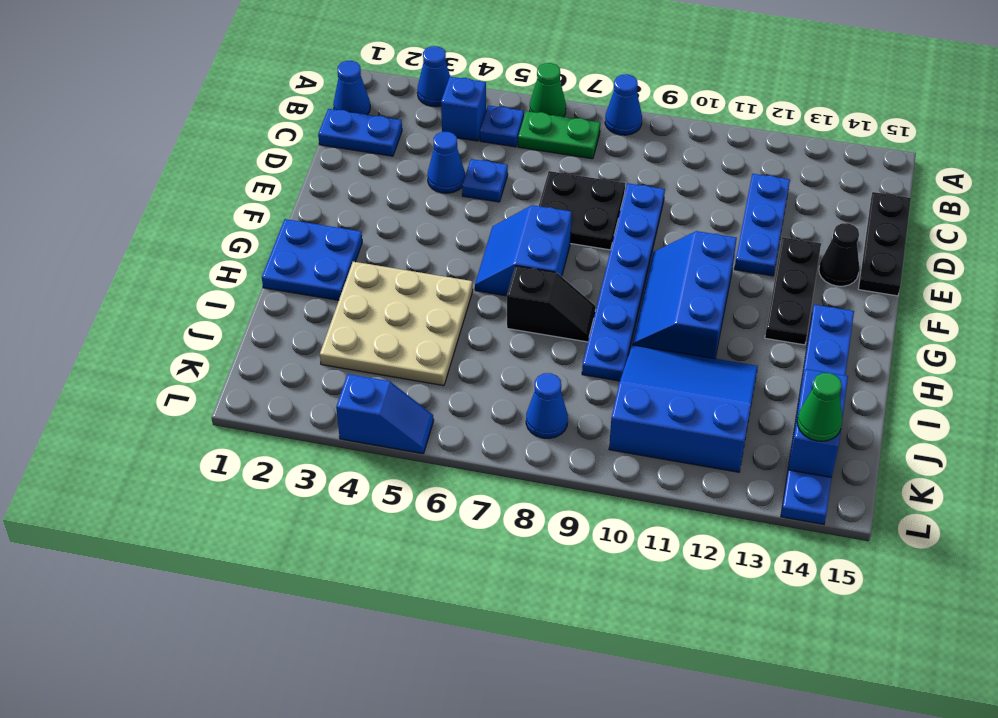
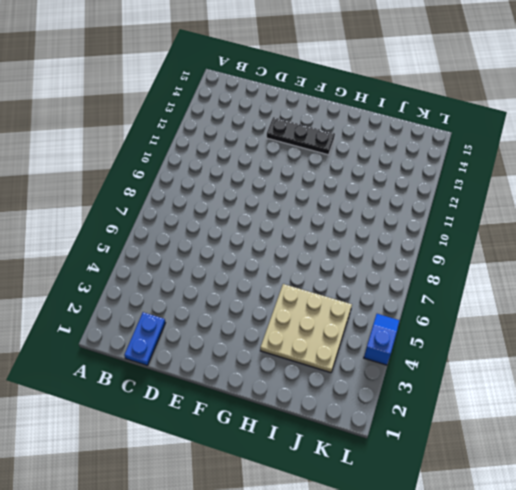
none -> blue cone A3 level 1
none -> green cone A6 level 1
none -> blue cone A8 level 1

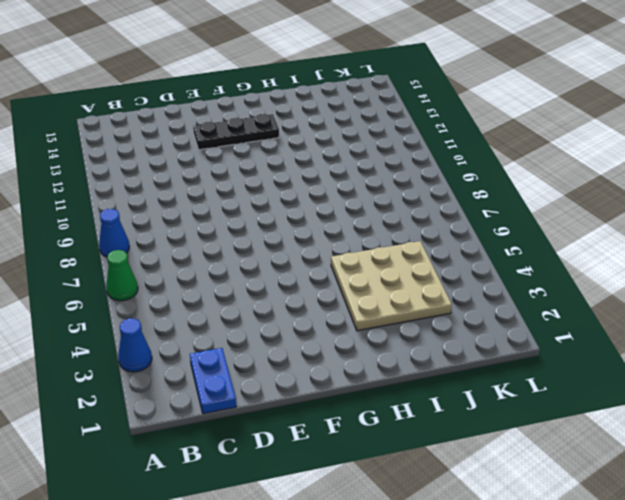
none -> blue cone B1 level 1
none -> blue brick B4 level 1
none -> blue plate B5 level 1

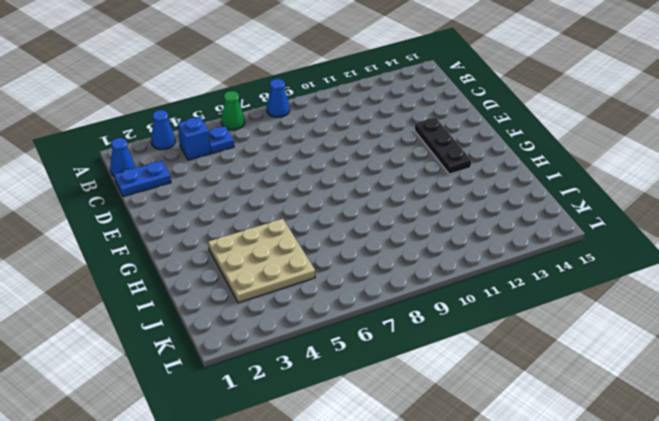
none -> green plate B6:B7 level 1
none -> blue plate C12:E12 level 1
none -> black plate C15:E15 level 1

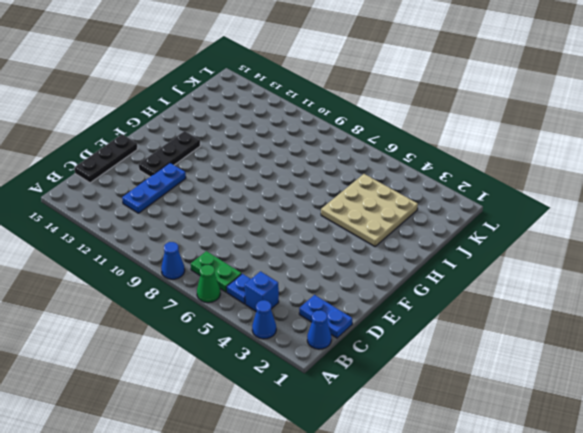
none -> blue cone D4 level 1
none -> blue plate D5 level 1
none -> black plate D7:E8 level 1

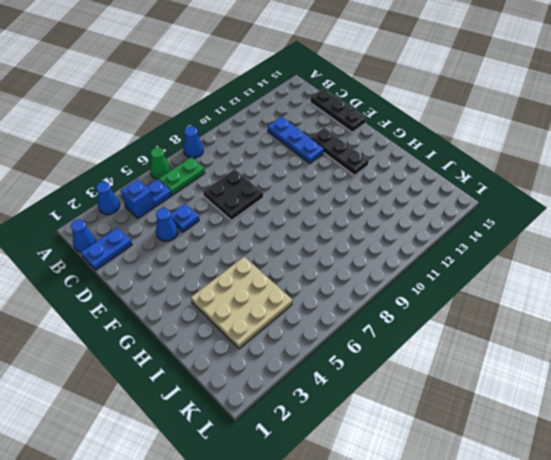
none -> blue plate D9:I9 level 1
none -> black cone E14 level 1
none -> blue slope F6:G7 level 1 top 7

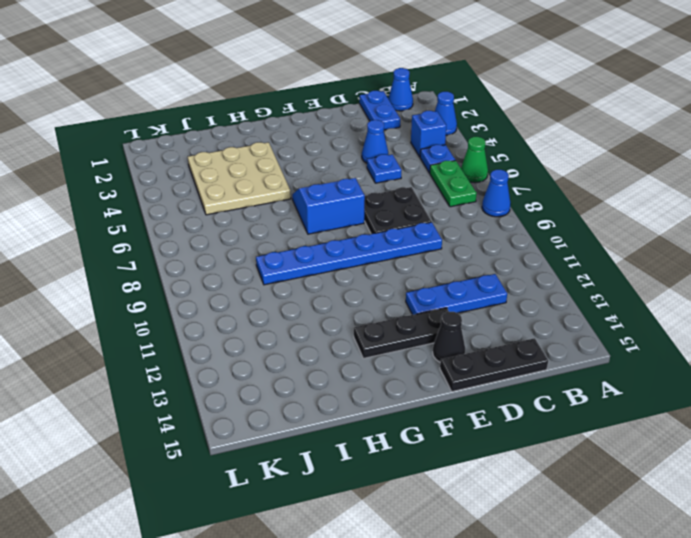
none -> blue slope F10:H11 level 1 top 11
none -> blue plate G1:H2 level 1
none -> blue plate G14:L14 level 1

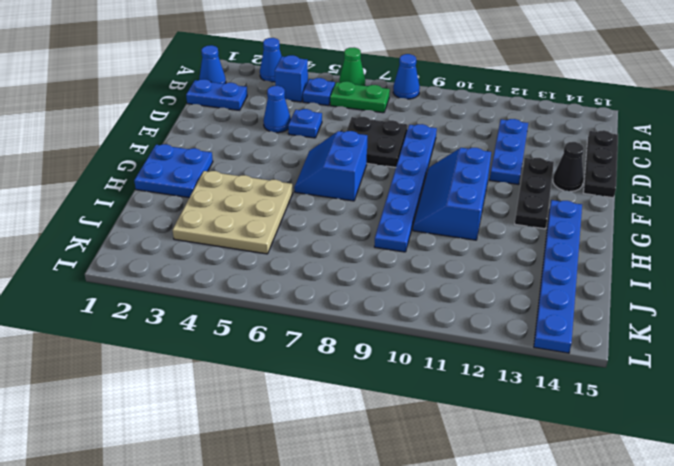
none -> black slope H7:H8 level 1 top 7
none -> blue slope I10:K12 level 1 top K
none -> blue cone K8 level 1

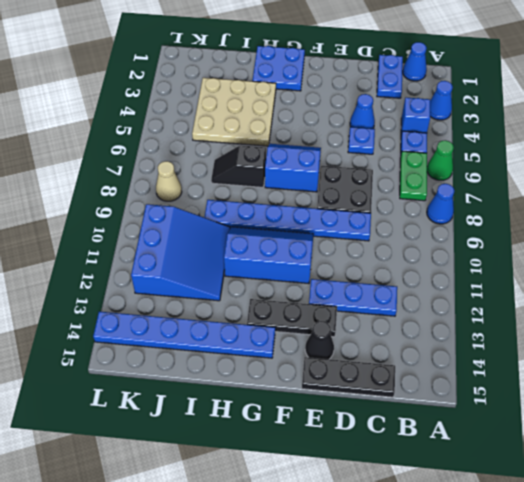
black slope H7:I7 level 1 top H -> black slope H7:H8 level 1 top 7
tan cone K8 level 1 -> blue cone K8 level 1
none -> blue slope L4:L5 level 1 top 4
none -> blue brick J14:K14 level 2
none -> green cone K14 level 3

